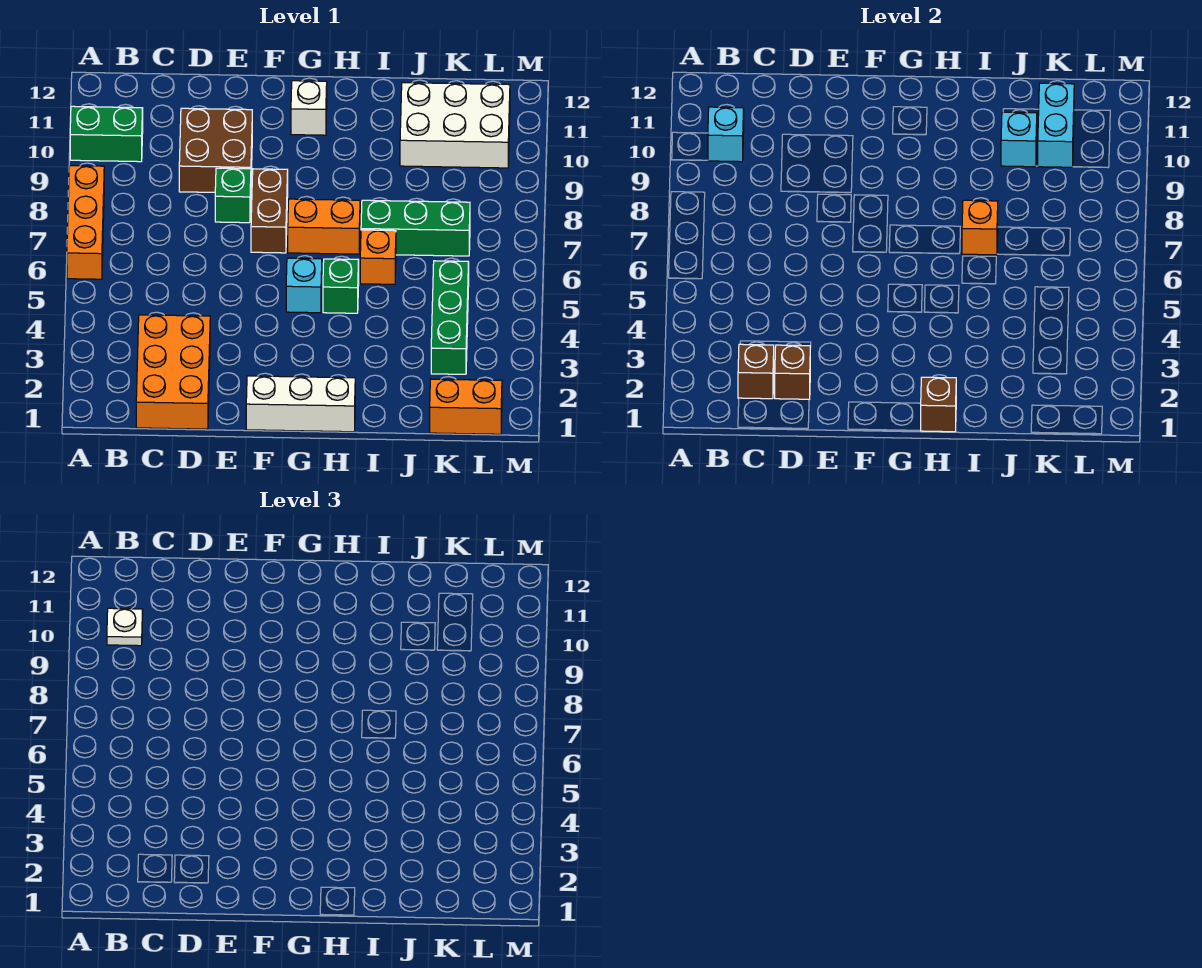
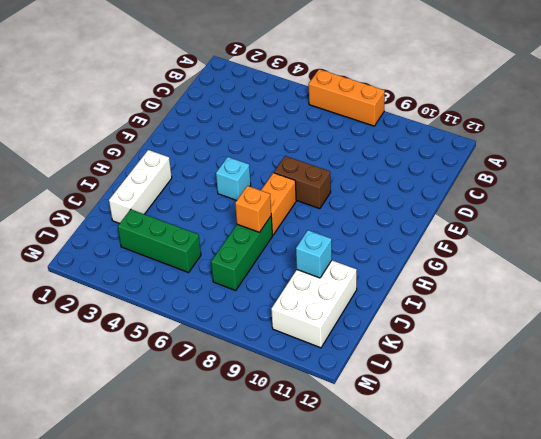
white brick H2:J2 level 1 -> white brick F1:H1 level 1
none -> green brick A10:B10 level 1
none -> orange brick C1:D3 level 1
none -> brown brick D9:E10 level 1

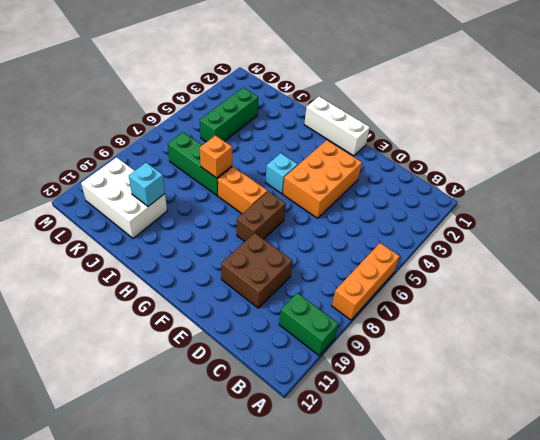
orange brick E3:F5 level 1 -> orange brick C1:D3 level 1
none -> green brick E8 level 1
none -> white brick G11 level 1
none -> green brick H5 level 1

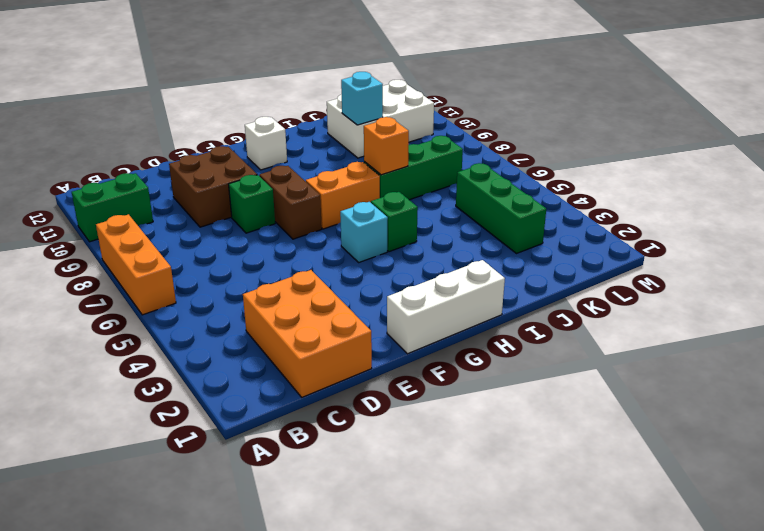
none -> orange brick I6 level 1
none -> orange brick K1:L1 level 1
none -> cyan brick B10 level 2

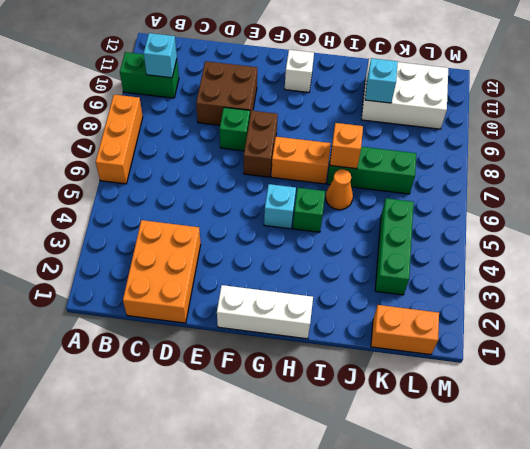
orange cone I6 level 1 -> orange brick I6 level 1
none -> brown brick C2 level 2
none -> brown brick D2 level 2
none -> brown brick H1 level 2

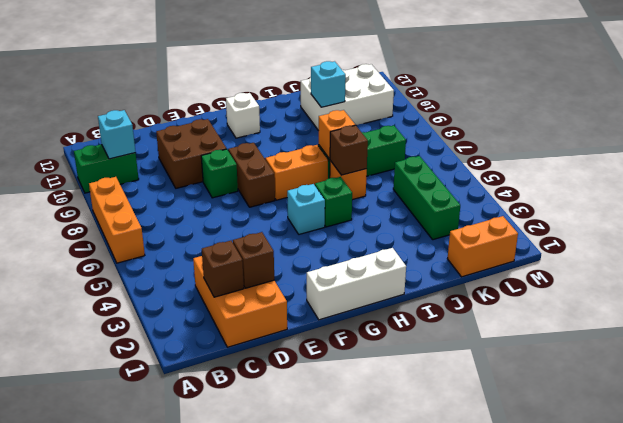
brown brick I6 level 2 -> brown brick H1 level 2
none -> cyan brick K10:K11 level 2
none -> white plate B10 level 3

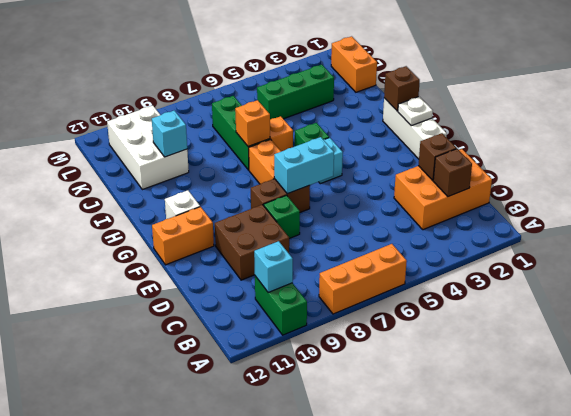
cyan brick F6:F7 level 2 -> cyan brick K10:K11 level 2
orange brick F11:F12 level 1 -> none
white plate G1 level 2 -> white plate B10 level 3

